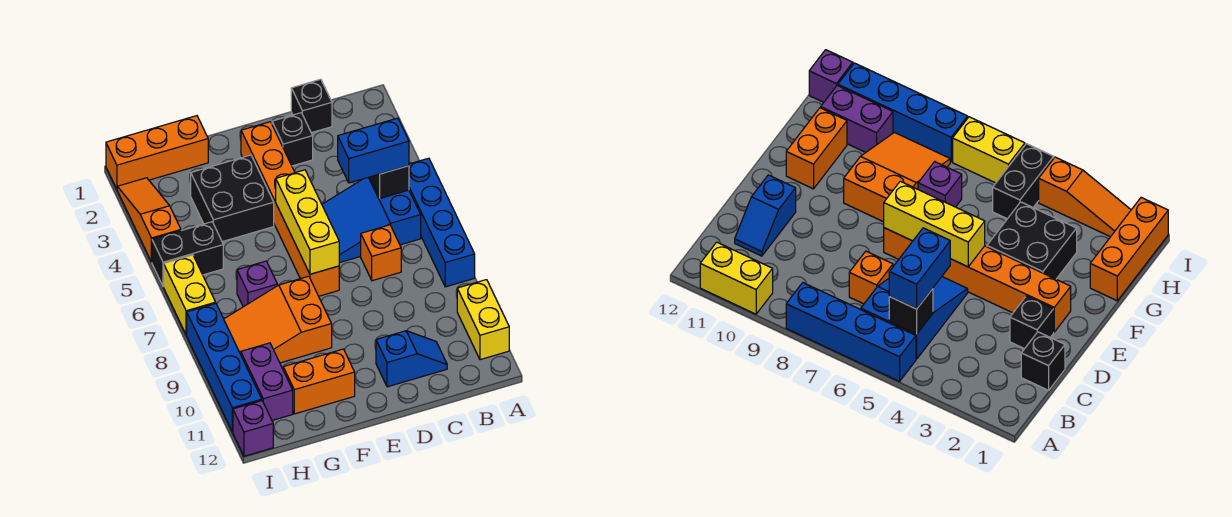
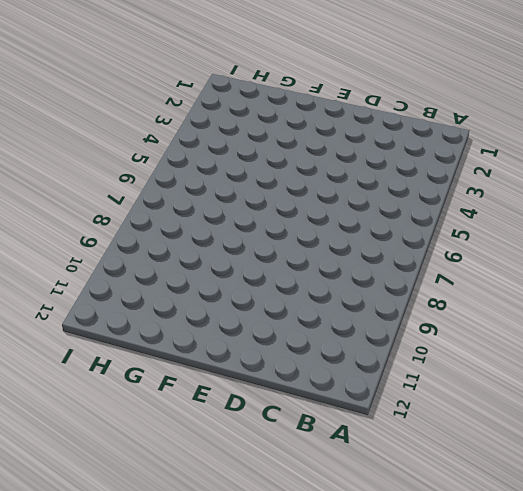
none -> blue brick A5:A8 level 1
none -> yellow brick A10:A11 level 1
none -> blue slope B5:D6 level 1 top B

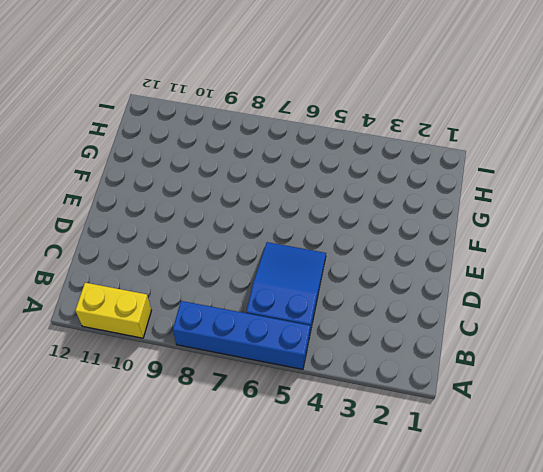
none -> black brick C1 level 1
none -> orange brick C7 level 1
none -> blue slope C11:D11 level 1 top D

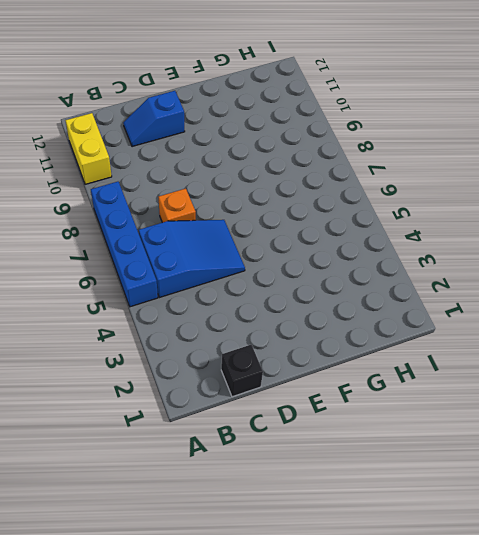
none -> black brick D2 level 1
none -> orange brick E2:E7 level 1
none -> black brick F3:G4 level 1

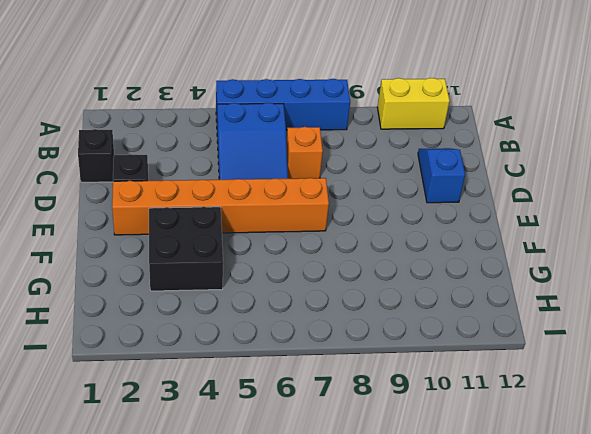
none -> orange slope F8:H9 level 1 top F
none -> orange brick F11:G11 level 1
none -> orange brick G1:I1 level 1

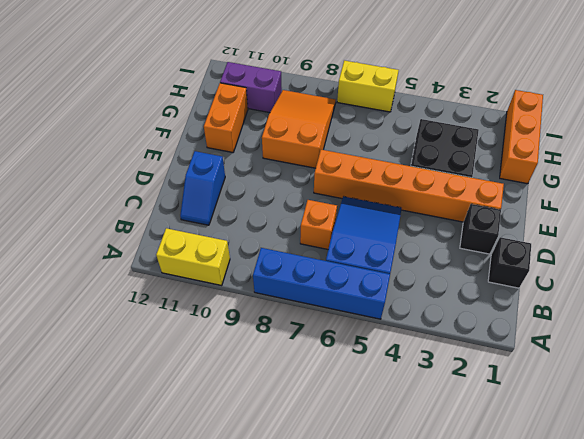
none -> purple brick G7 level 1
none -> black brick H5:I5 level 1
none -> orange slope I2:I4 level 1 top 4

